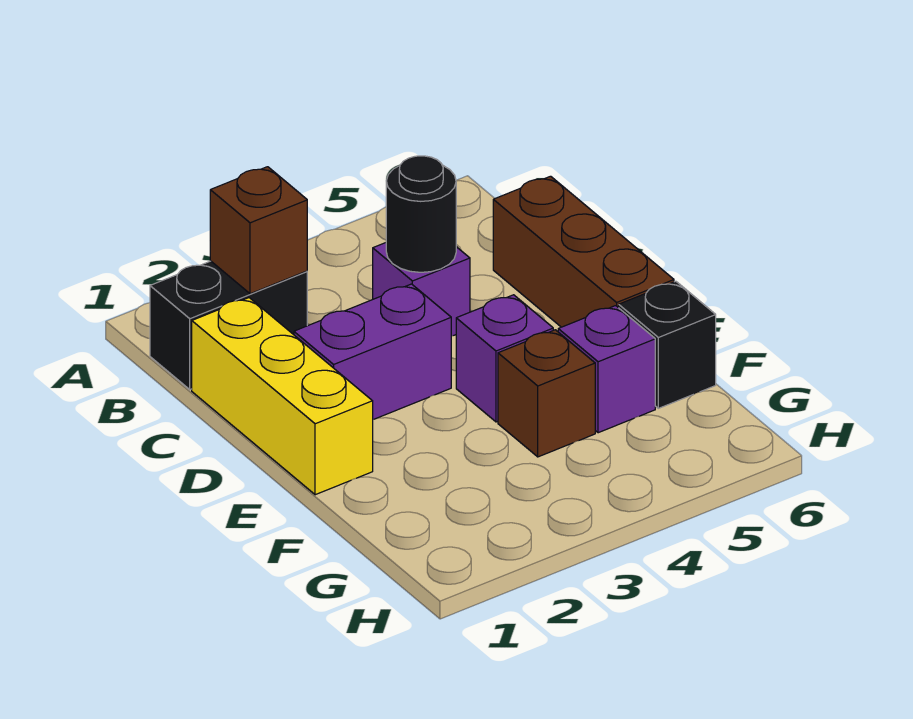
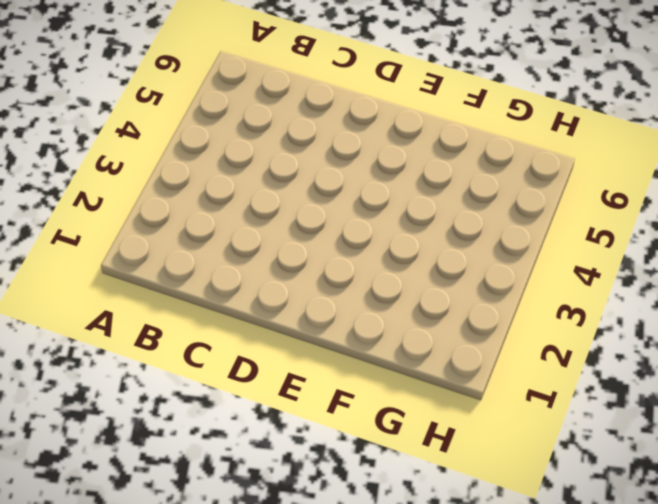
none -> black brick B1:B2 level 1
none -> yellow brick C1:E1 level 1

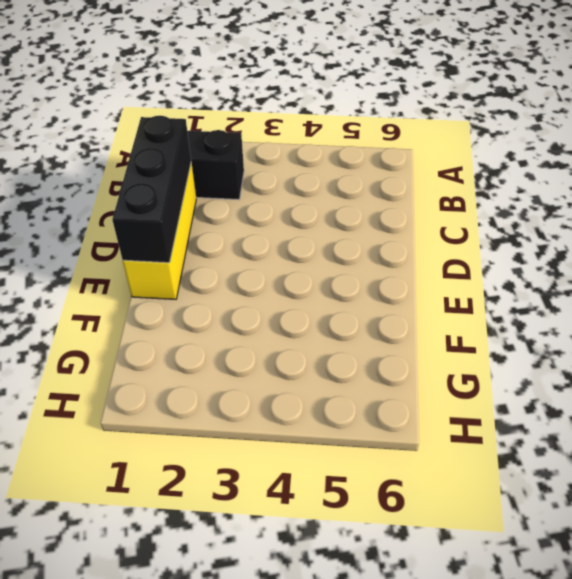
black brick C1:E1 level 2 -> none
none -> purple brick C4 level 1
none -> brown brick C6:E6 level 1

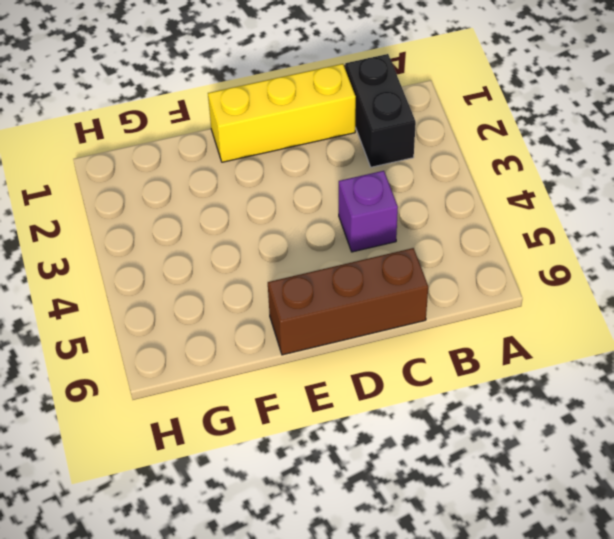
none -> purple brick D2:D3 level 1
none -> purple brick E4 level 1

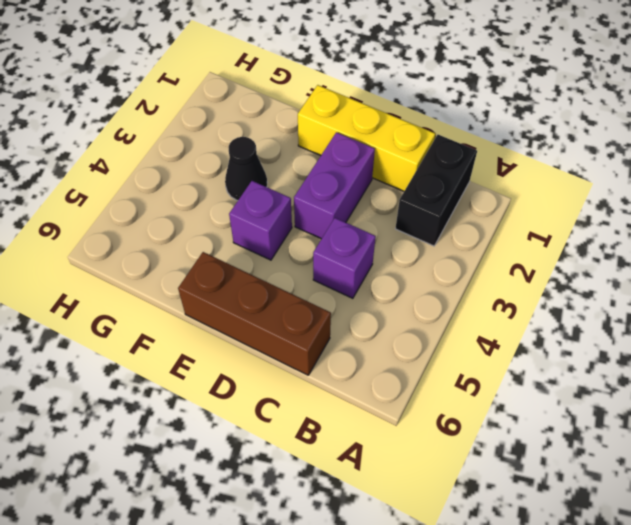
black cone F3 level 1 -> none
none -> brown brick F4 level 1
none -> purple brick F5 level 1

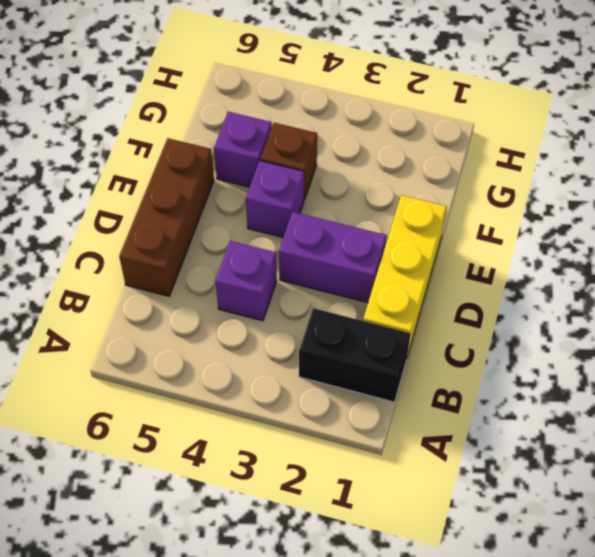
none -> black brick F6 level 1
none -> brown brick B2 level 2

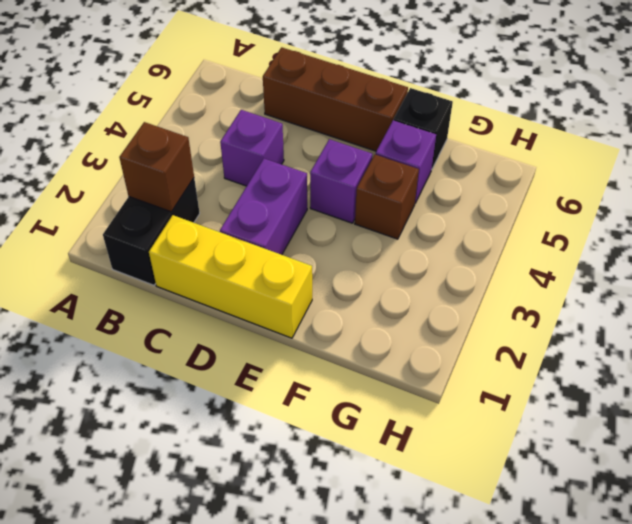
none -> black round brick C4 level 2

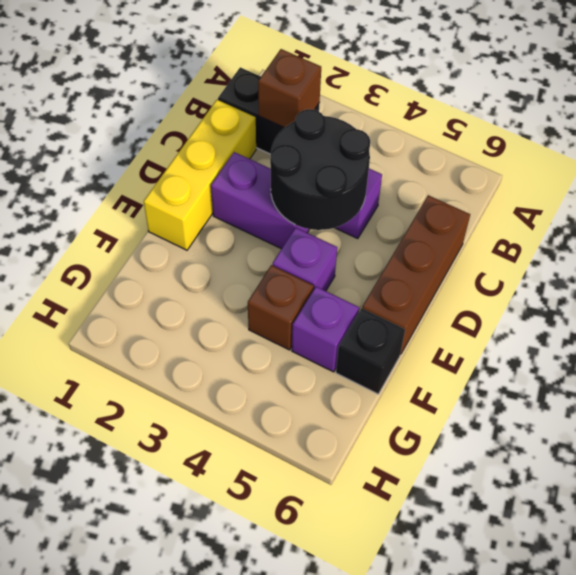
black round brick C3:D4 level 2 -> black round brick C4 level 2

